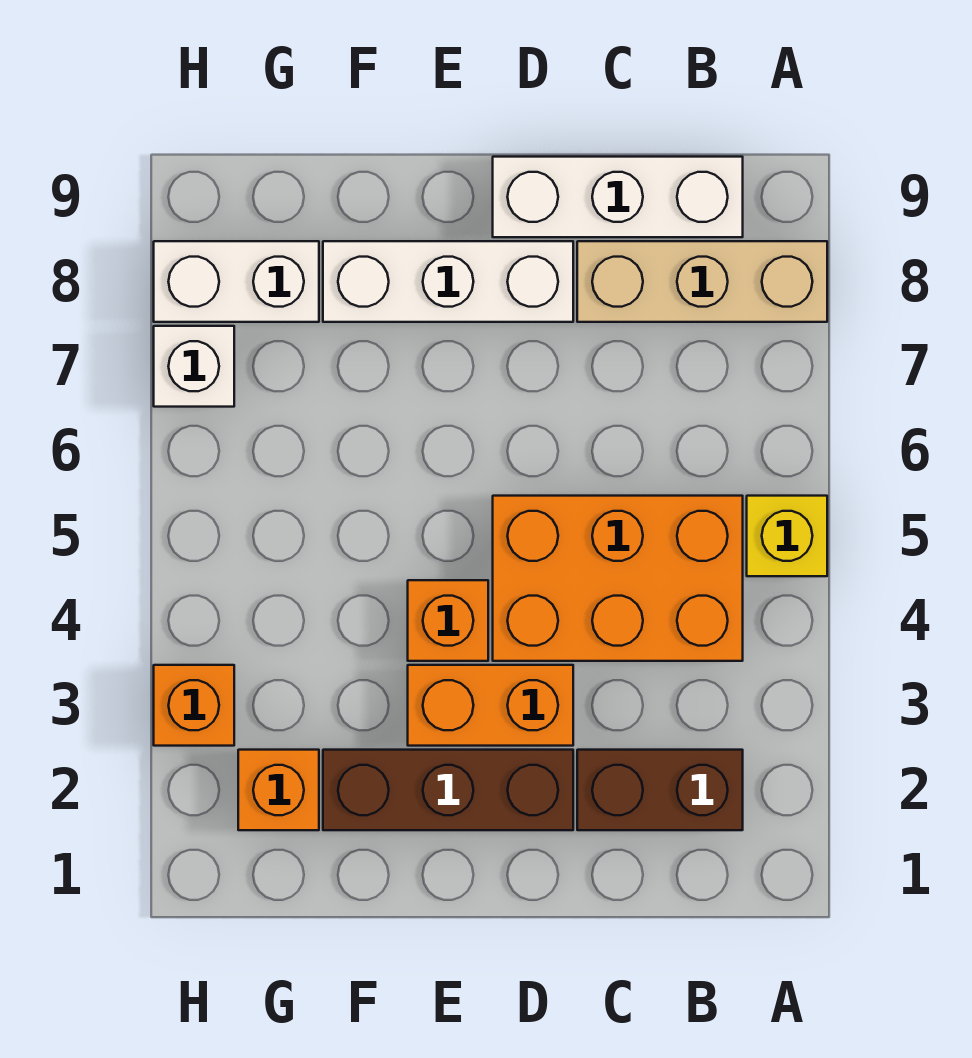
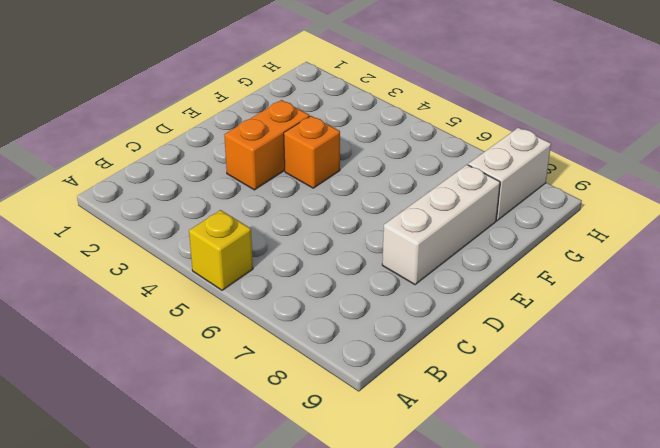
none -> tan brick A8:C8 level 1
none -> brown brick B2:C2 level 1
none -> orange brick B4:D5 level 1

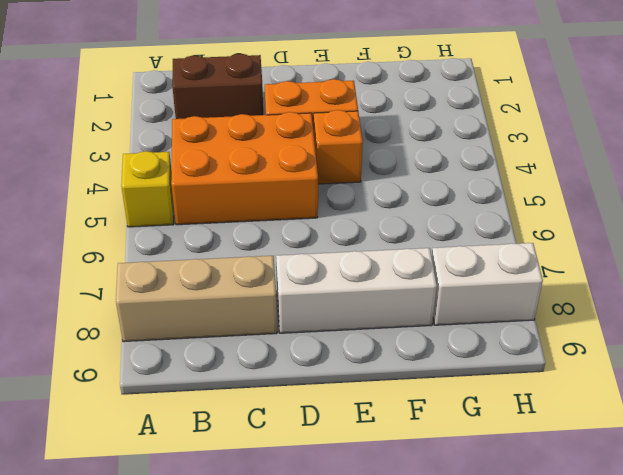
none -> white brick B9:D9 level 1
none -> brown brick D2:F2 level 1
none -> orange brick G2 level 1

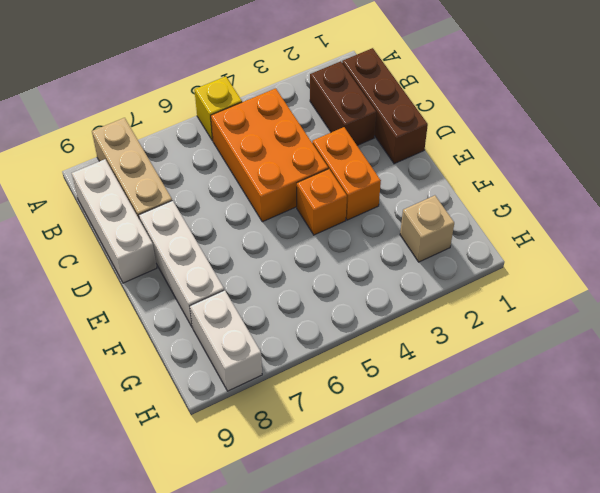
brown brick B1:D1 level 1 -> brown brick D2:F2 level 1
tan brick G2 level 1 -> orange brick G2 level 1
none -> orange brick H3 level 1
none -> white brick H7 level 1

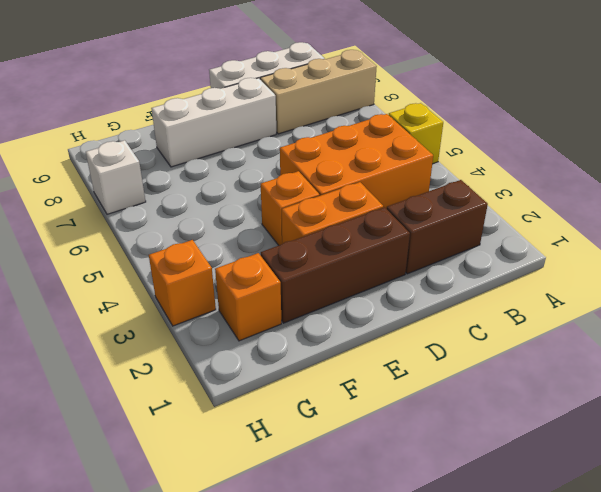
none -> white brick G8:H8 level 1

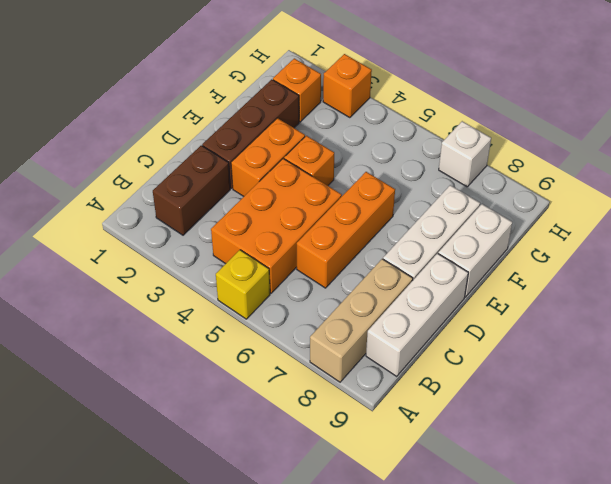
orange brick C6:E6 level 1 -> none
white brick E9:F9 level 1 -> white brick G8:H8 level 1

